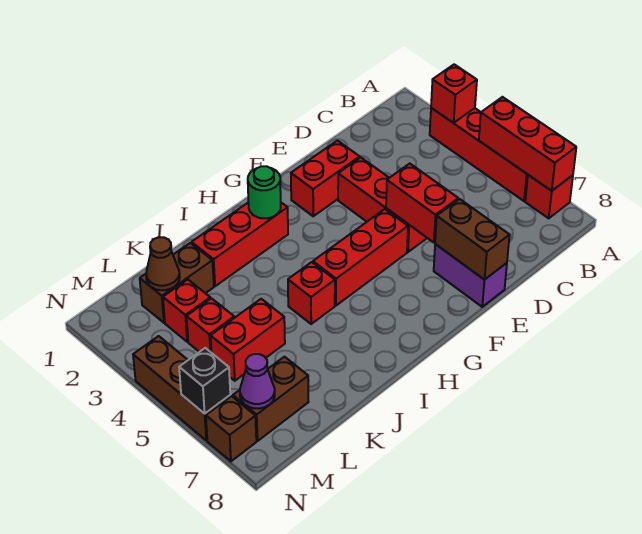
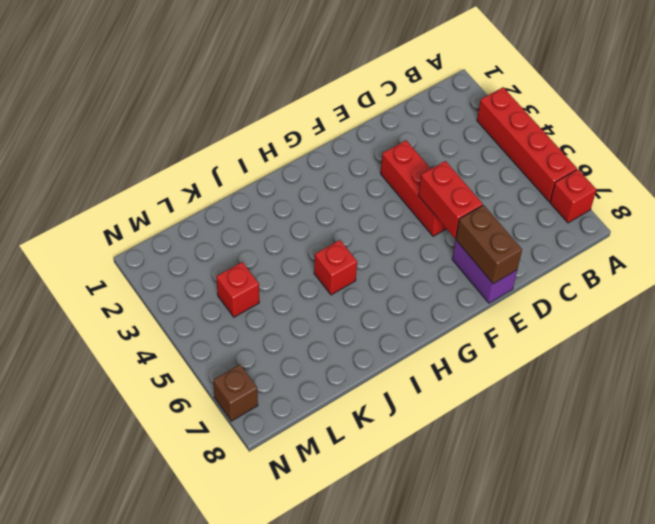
none -> red brick E2:F2 level 1
none -> red brick F5:H5 level 1
none -> red brick H2:J2 level 1

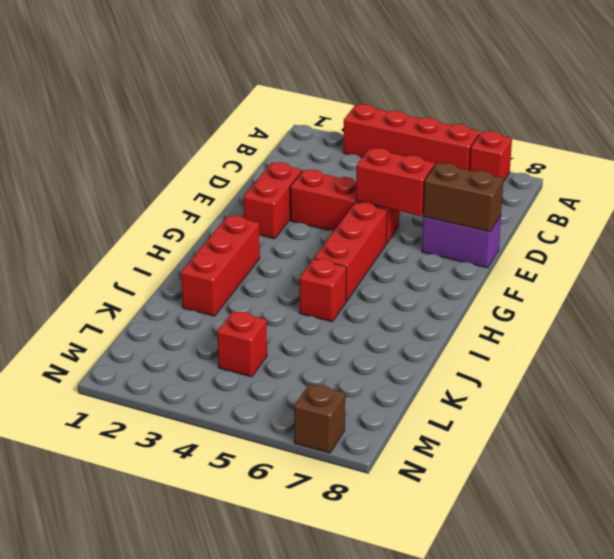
none -> brown brick K2:L2 level 1
none -> red brick K5:L5 level 1
none -> red brick L3 level 1

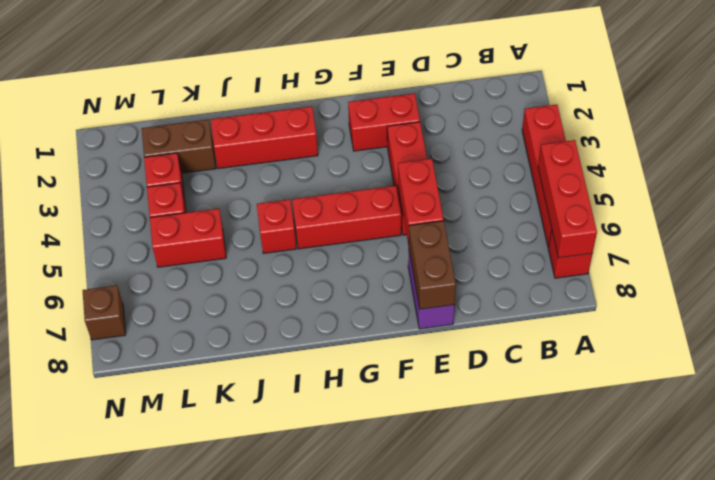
none -> brown brick L7:M7 level 1
none -> brown brick N4:N6 level 1
none -> red brick A3 level 2

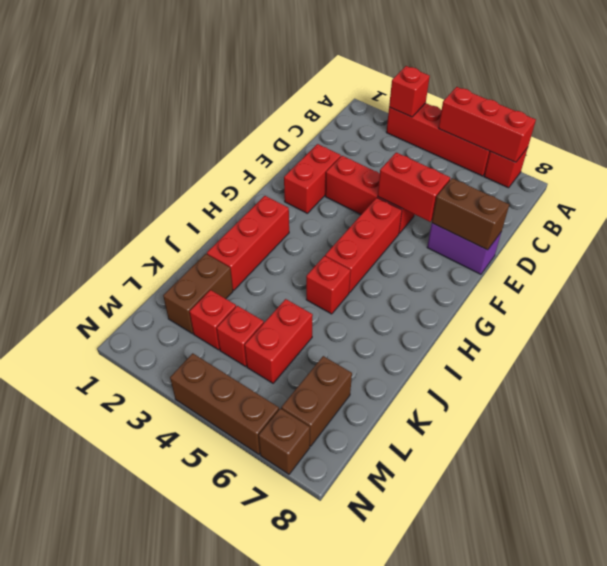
none -> green round brick H2 level 2
none -> brown cone L2 level 2
none -> purple cone M7 level 2

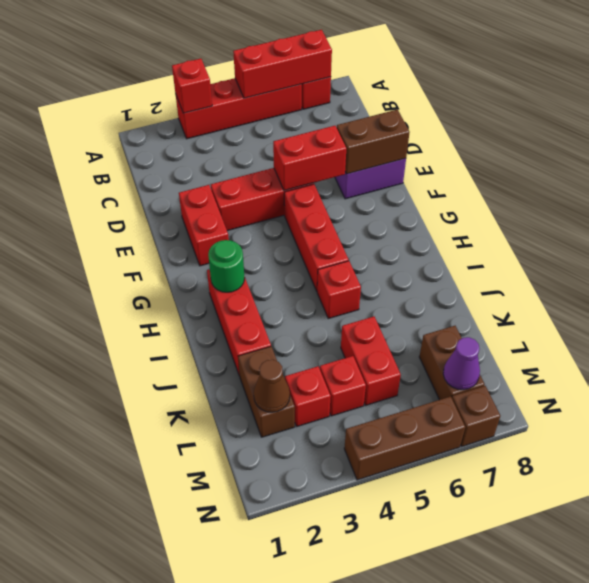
none -> black brick N6 level 2

